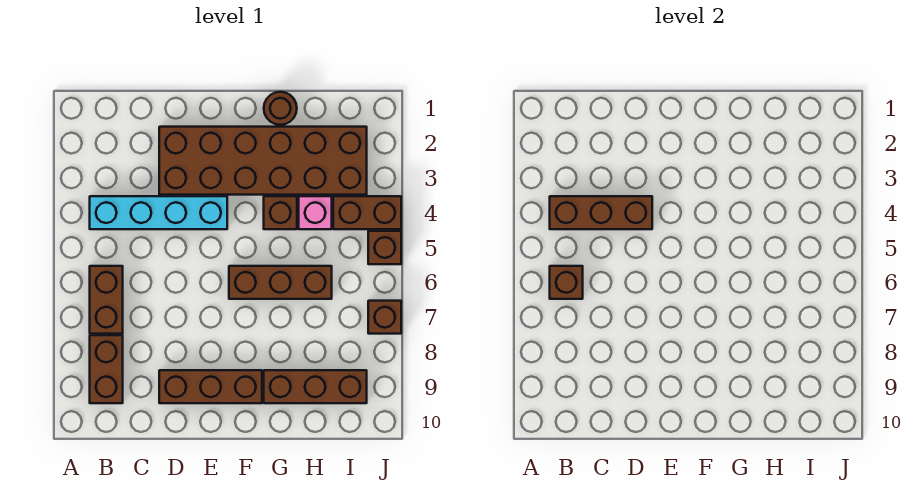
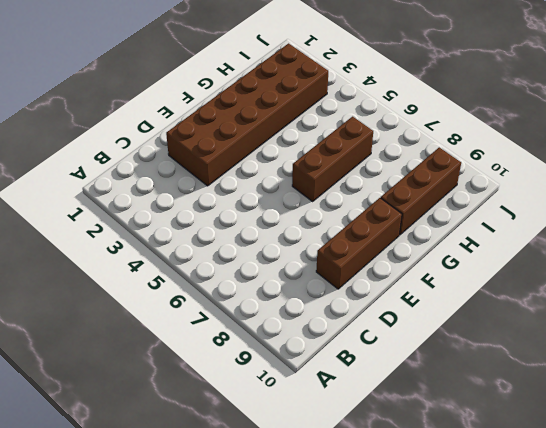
none -> cyan brick B4:E4 level 1
none -> brown brick B6:B7 level 1
none -> brown brick B8:B9 level 1

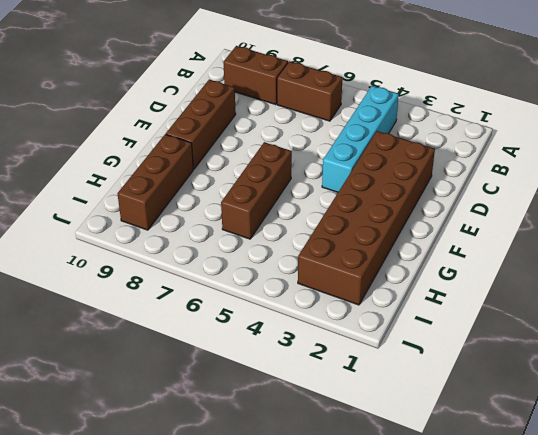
none -> brown round brick G1 level 1
none -> brown brick G4 level 1
none -> pink brick H4 level 1

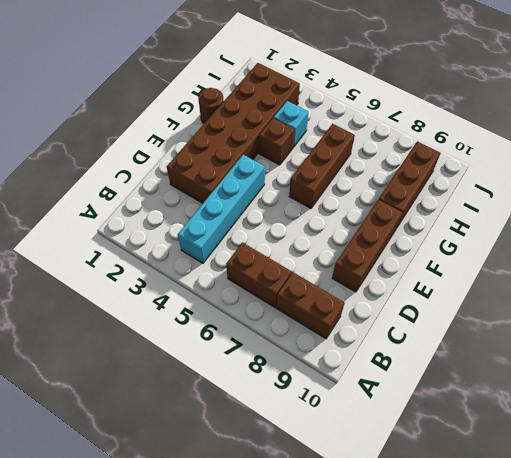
cyan brick H4 level 1 -> pink brick H4 level 1
none -> brown brick I4:J4 level 1
none -> brown brick J5 level 1
none -> brown brick J7 level 1

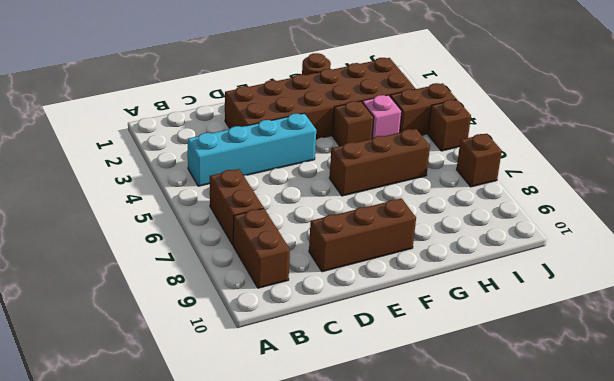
none -> brown brick G9:I9 level 1
none -> brown brick B4:D4 level 2
none -> brown brick B6 level 2

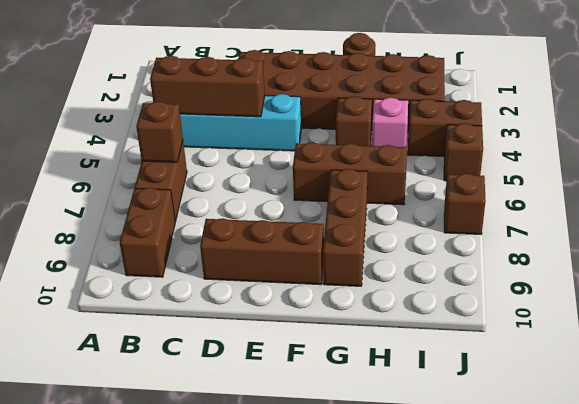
brown brick G7:G9 level 1 -> brown brick G9:I9 level 1

